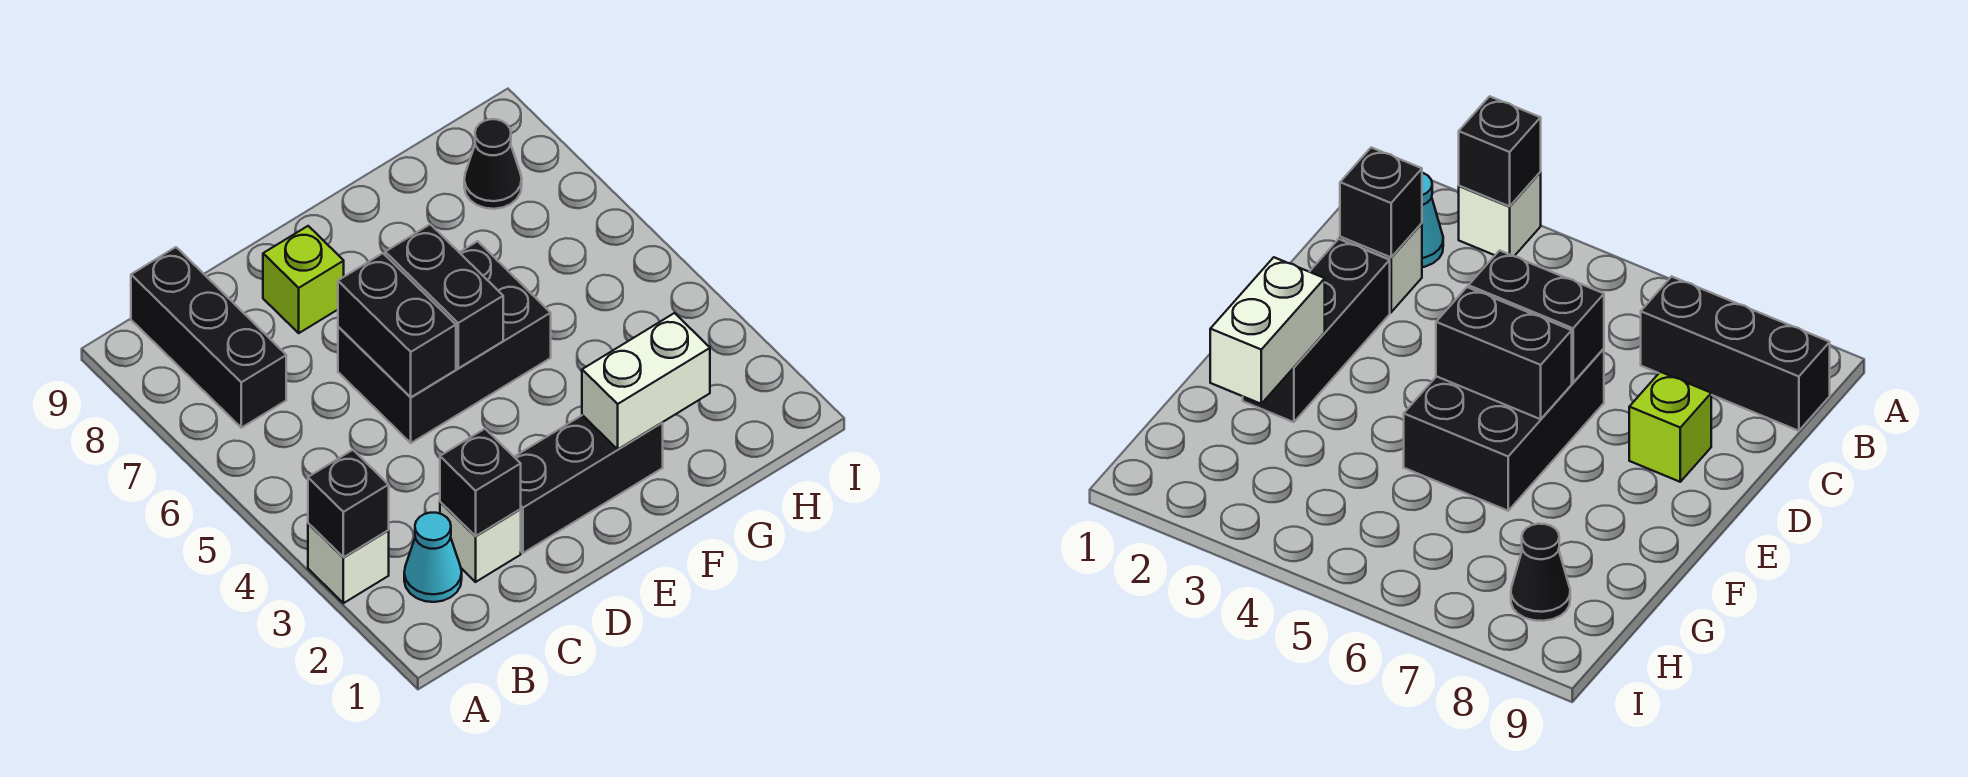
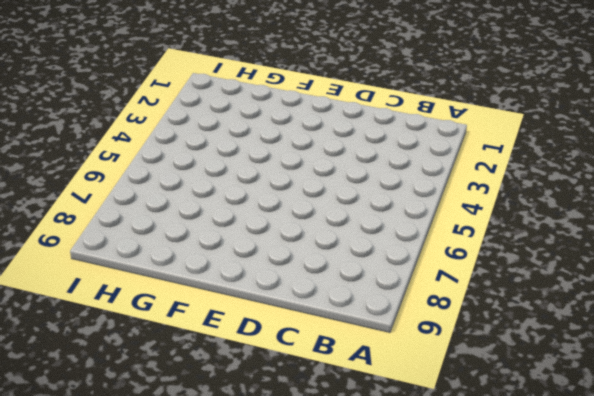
none -> white brick A3 level 1
none -> cyan cone B2 level 1
none -> black brick B7:B9 level 1

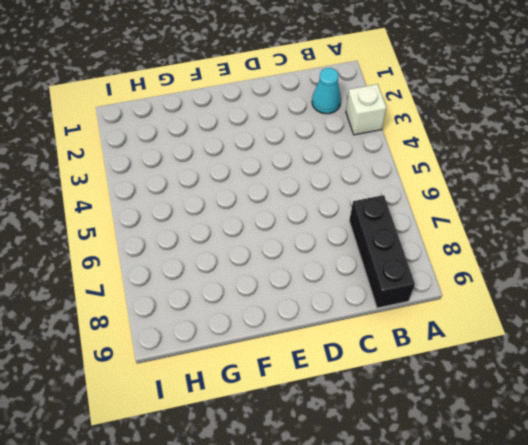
none -> white brick C2 level 1
none -> black brick D2:F2 level 1
none -> black brick D5:F6 level 1

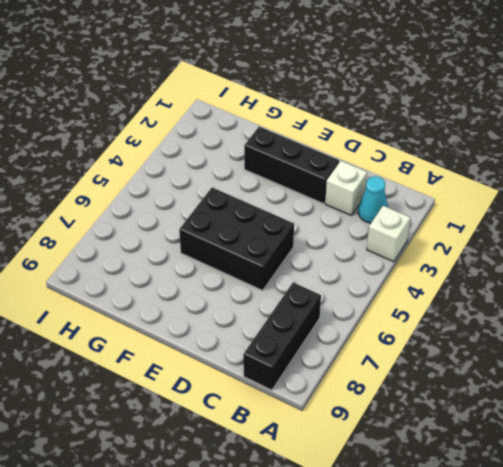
none -> lime brick D8 level 1
none -> black cone H8 level 1
none -> black brick A3 level 2

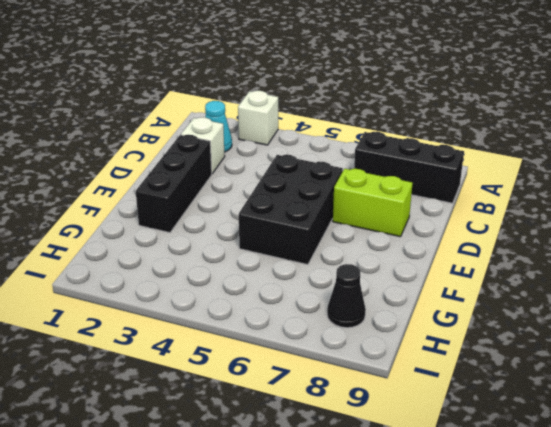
lime brick D7:D8 level 1 -> lime brick D8 level 1
none -> black brick A3 level 2
none -> black brick C2 level 2
none -> black brick D5:D6 level 2

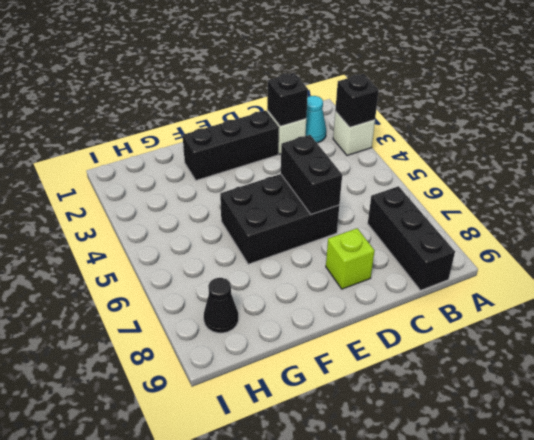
none -> black brick E5:E6 level 2
none -> white brick F2:G2 level 2

